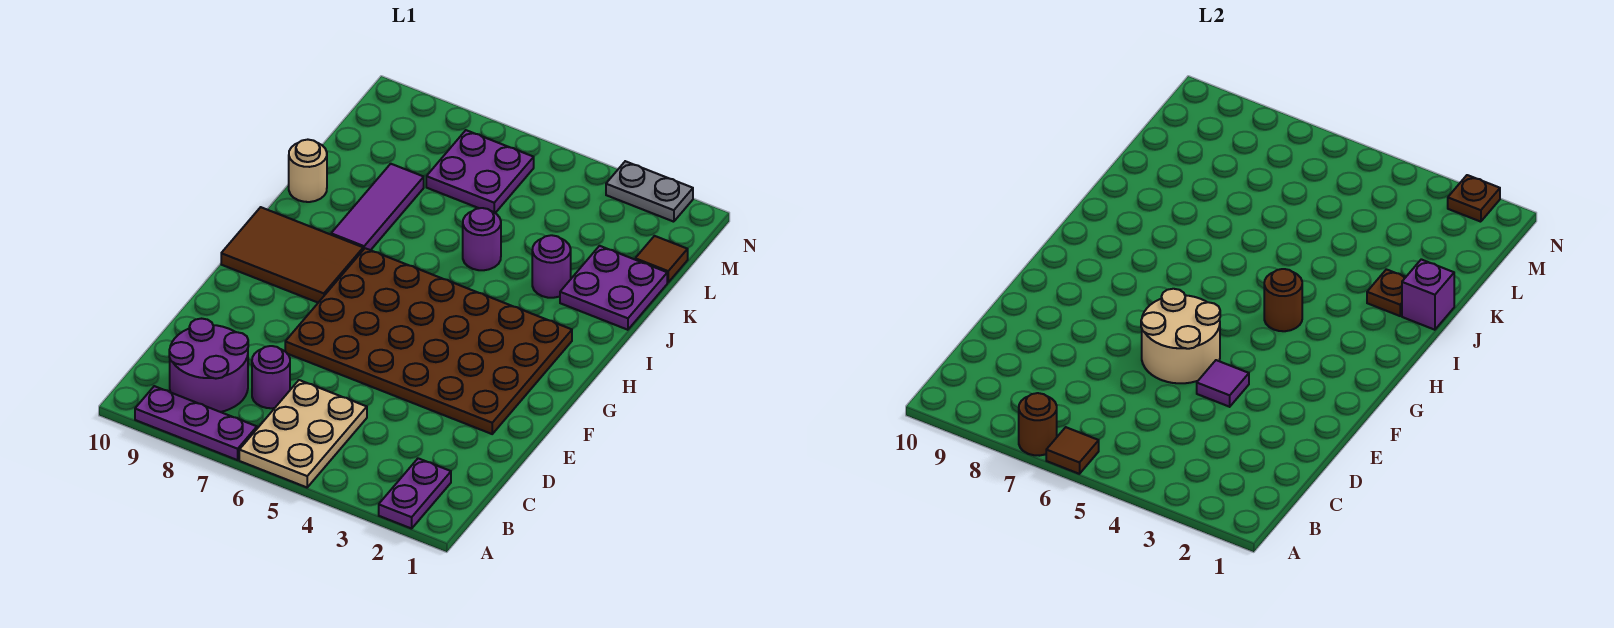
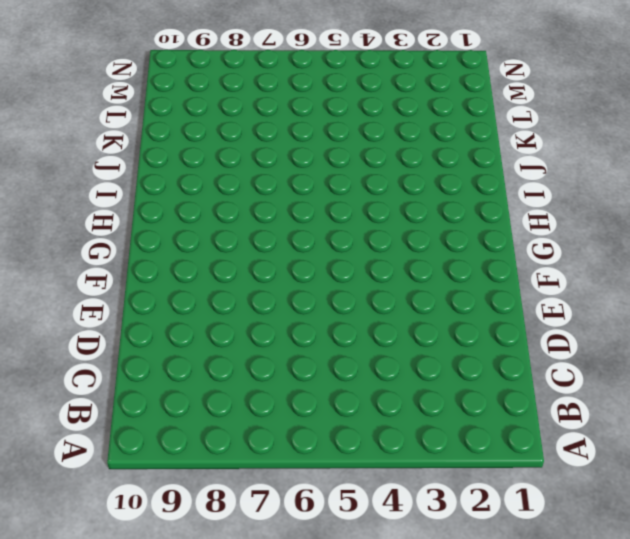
none -> purple plate A2:B2 level 1
none -> tan plate A5:C6 level 1
none -> purple plate A7:A9 level 1

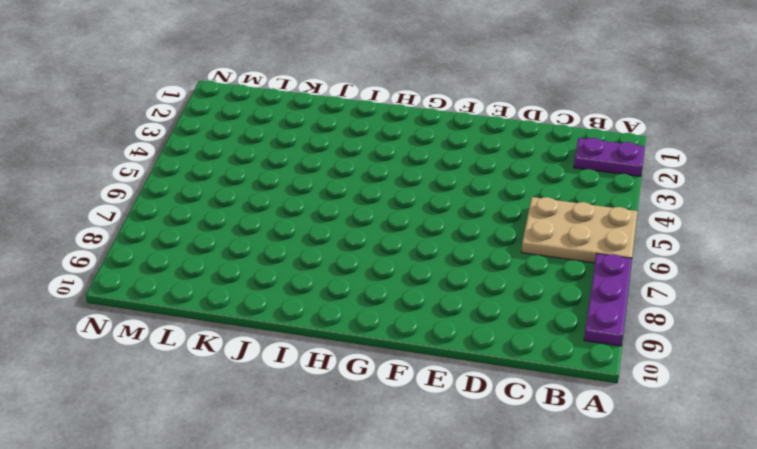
none -> purple round brick B8:C9 level 1
none -> purple round brick C7 level 1
none -> brown plate E2:H7 level 1

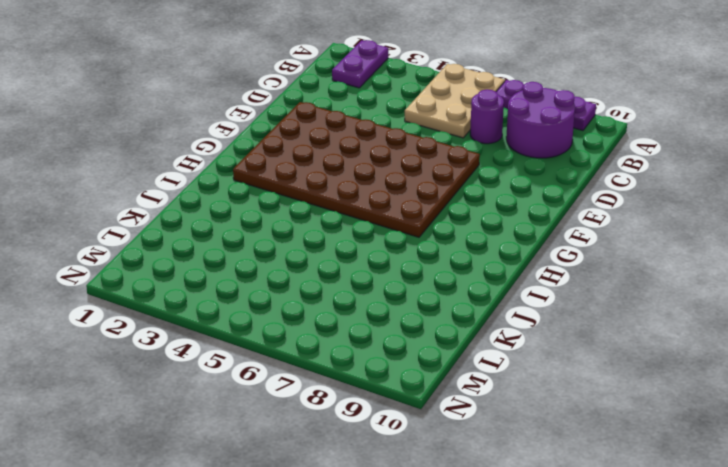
none -> brown tile G8:H10 level 1
none -> purple tile I8:K8 level 1
none -> purple plate J1:K2 level 1

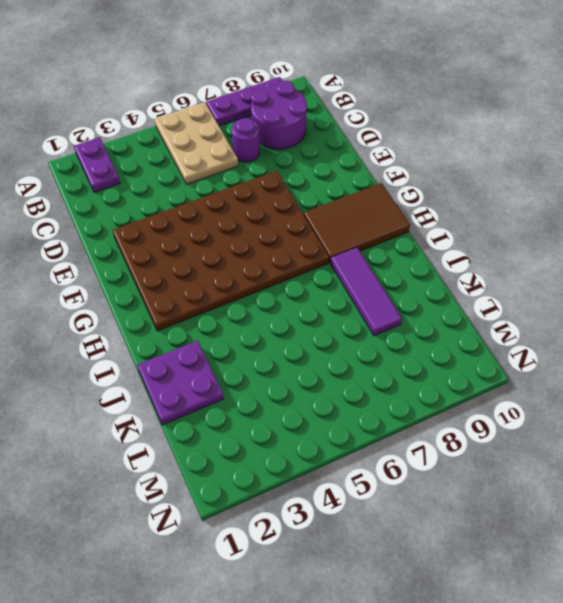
none -> purple round brick J3 level 1
none -> purple round brick J5 level 1
none -> tan round brick J10 level 1

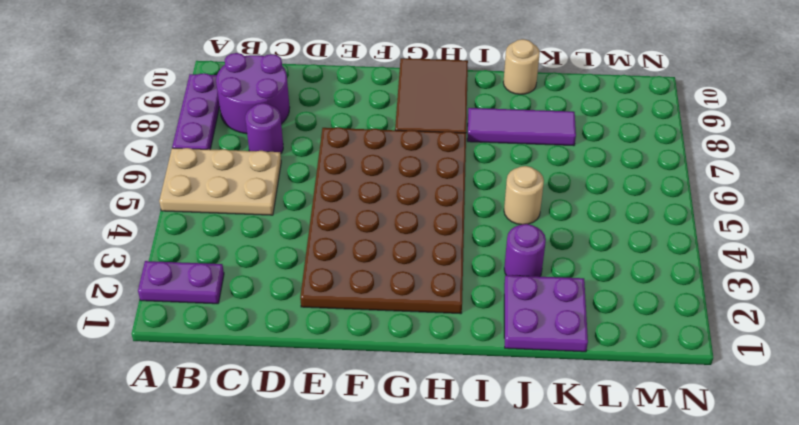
tan round brick J5 level 1 -> purple round brick J5 level 1
none -> brown tile L1 level 1
none -> purple plate L6:M7 level 1
none -> grey plate N2:N3 level 1

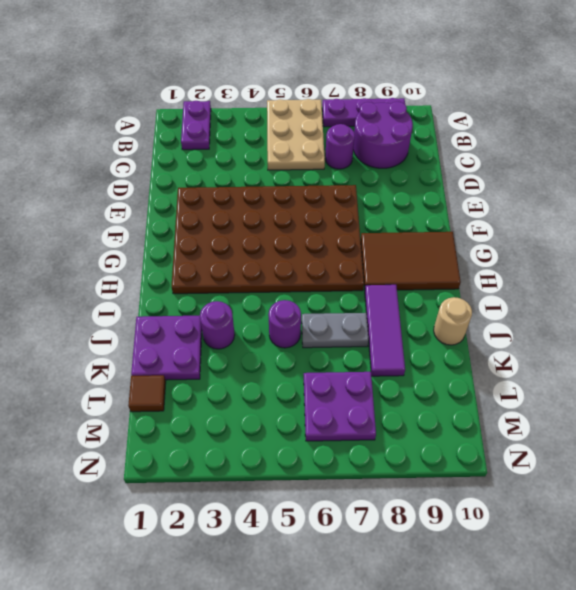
grey plate J6:J7 level 1 -> grey plate N2:N3 level 1
none -> brown tile A6 level 2
none -> brown round brick A7 level 2
none -> purple tile E4 level 2

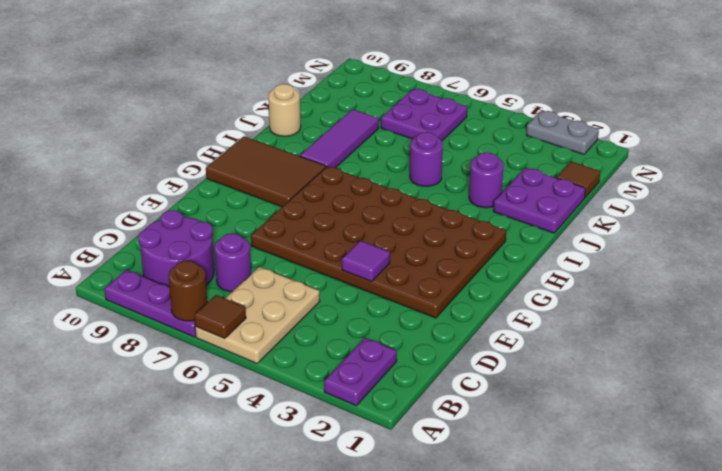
none -> tan round brick E5:F6 level 2
none -> brown round brick H4 level 2
none -> purple brick J1 level 2

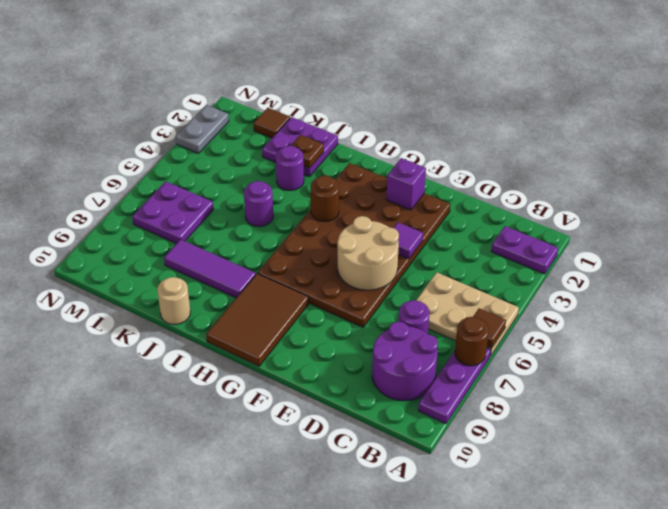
purple brick F2 level 2 -> purple brick J1 level 2
none -> brown plate N2 level 2

